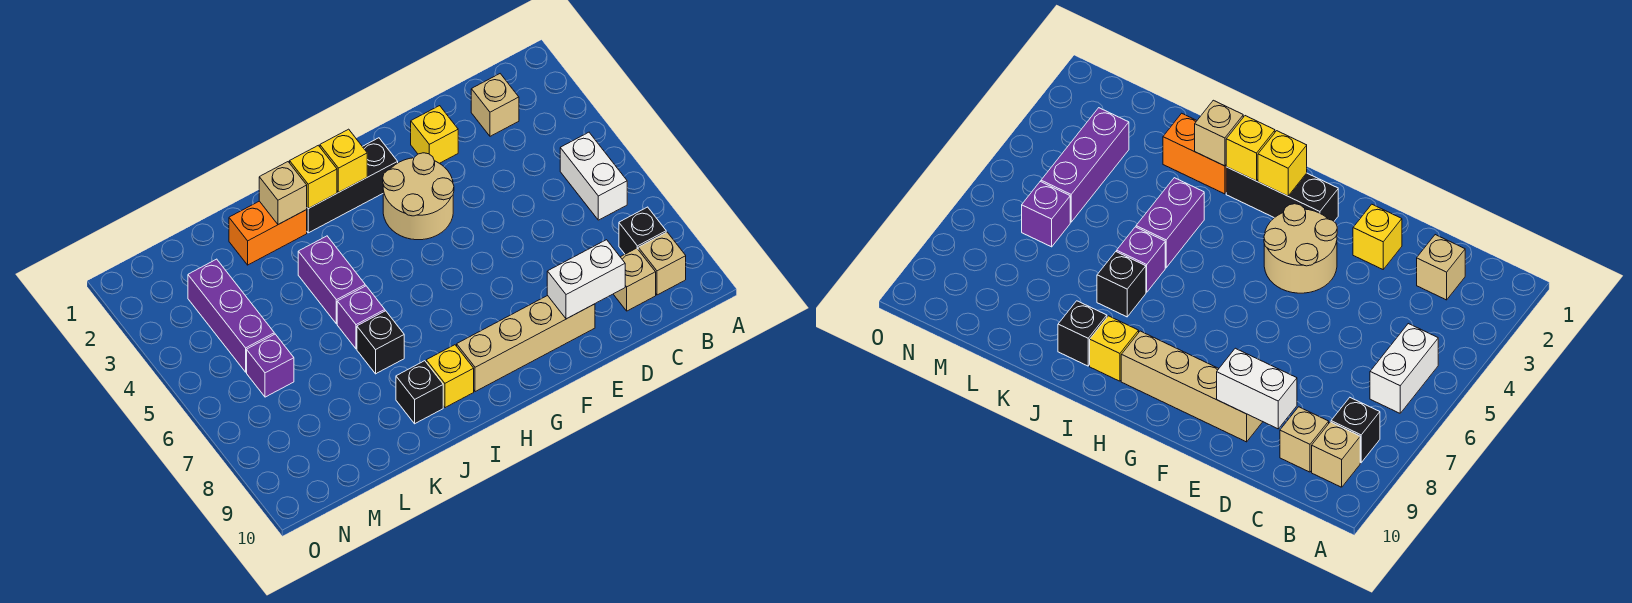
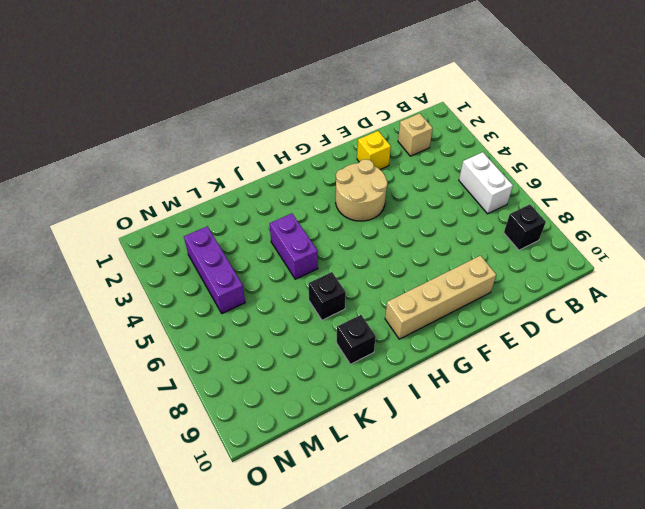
none -> tan brick B9 level 1
none -> tan brick C9 level 1
none -> black brick G2:I2 level 1

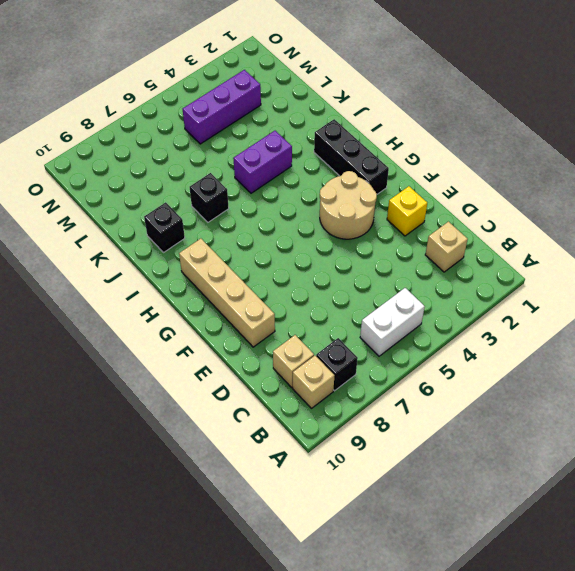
none -> yellow brick I9 level 1
none -> orange brick J2:K2 level 1
none -> purple brick J6 level 1

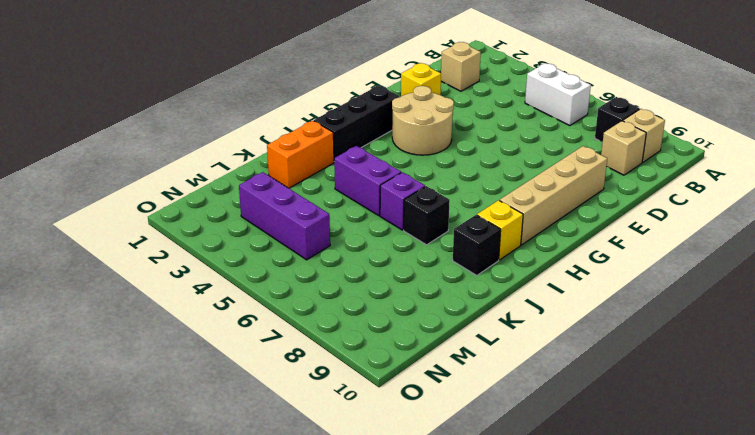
none -> purple brick M6 level 1
none -> white brick D9:E9 level 2
none -> yellow brick H2 level 2

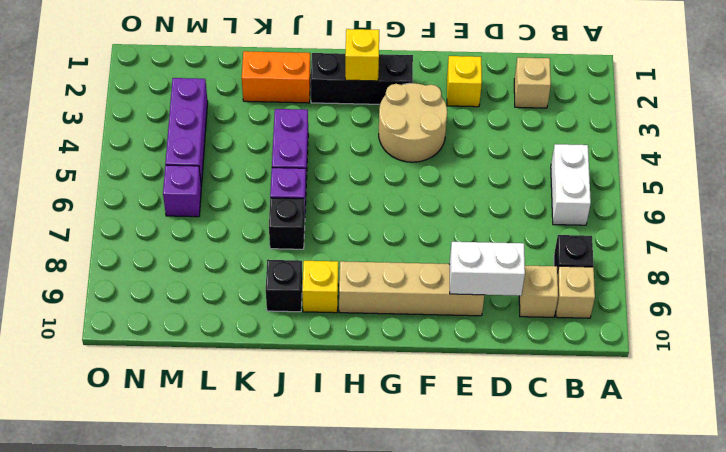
none -> yellow brick I2 level 2
none -> tan brick J2 level 2

